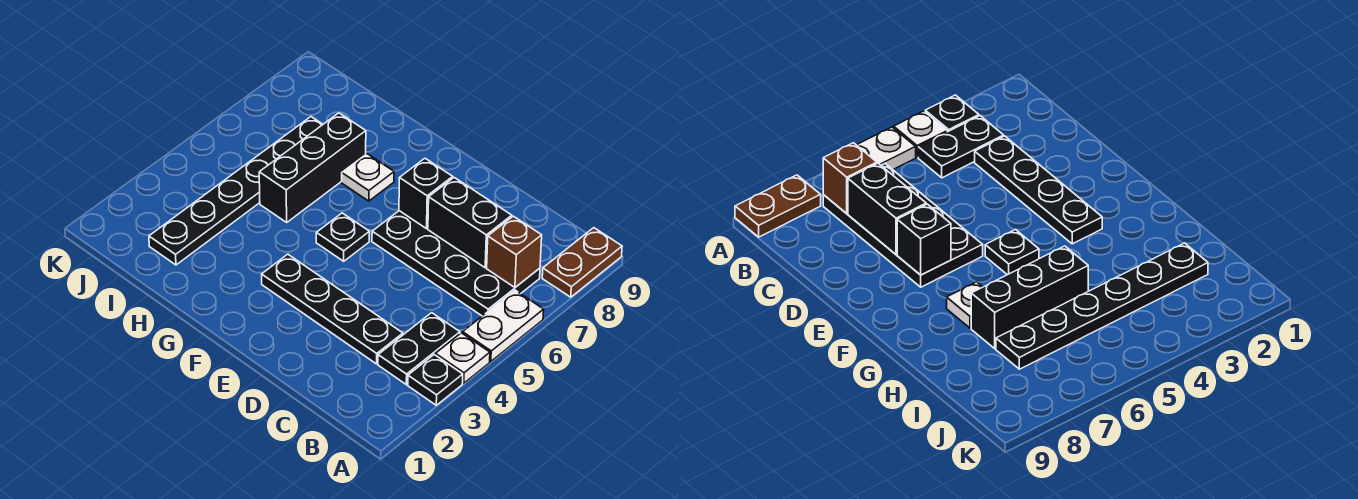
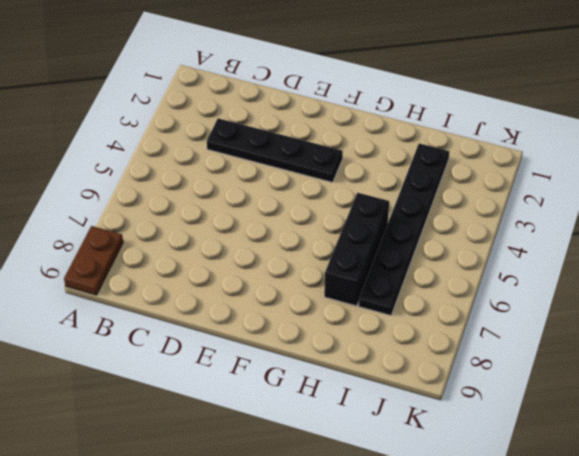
none -> black plate A3 level 1
none -> white plate A4 level 1
none -> white plate A5:A6 level 1

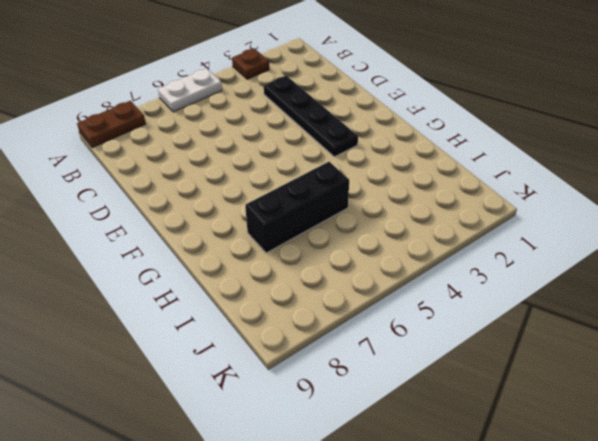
brown plate A3 level 1 -> black plate A3 level 1
none -> white plate A4 level 1
none -> black plate B3:B4 level 1
none -> black plate B6:E7 level 1

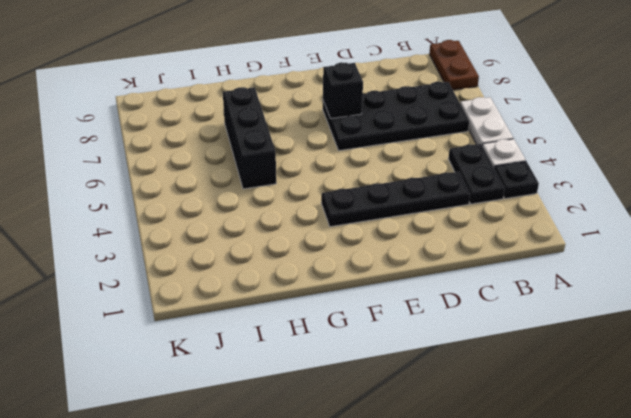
none -> black plate F5 level 1
none -> white plate G7 level 1
none -> black plate I2:I7 level 1

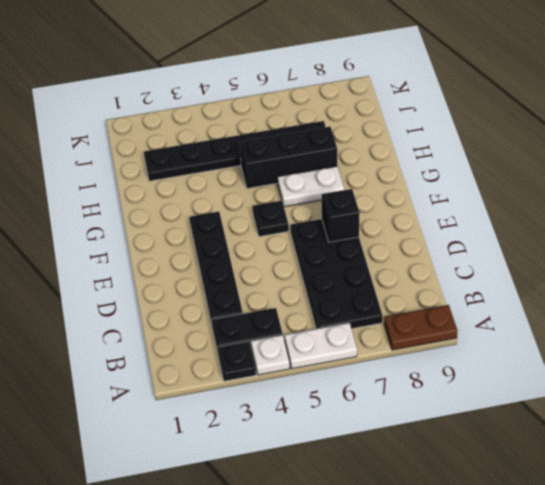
white plate G6:G7 level 1 -> white plate G7 level 1
none -> brown brick B7 level 2
none -> black brick C7:D7 level 2

